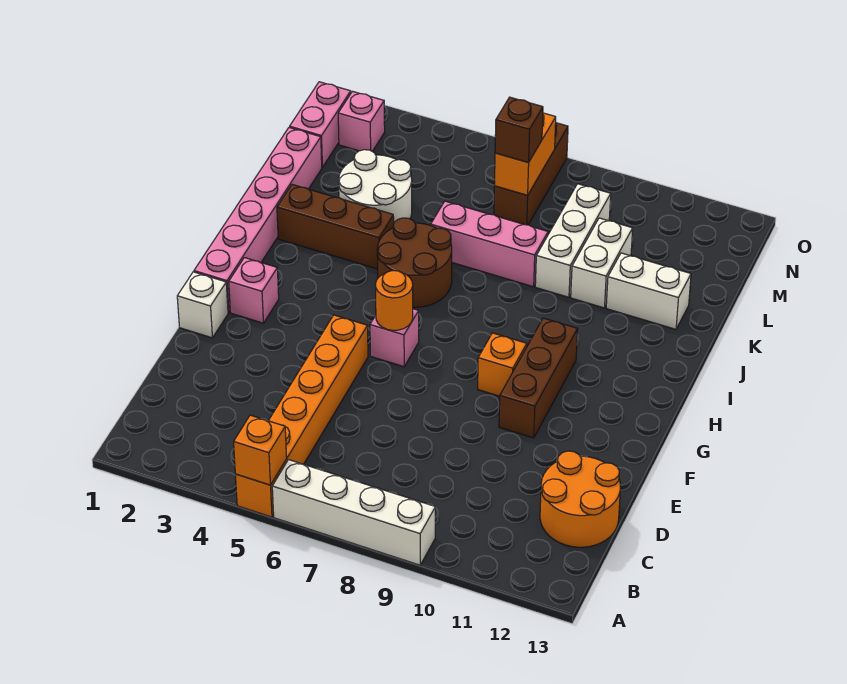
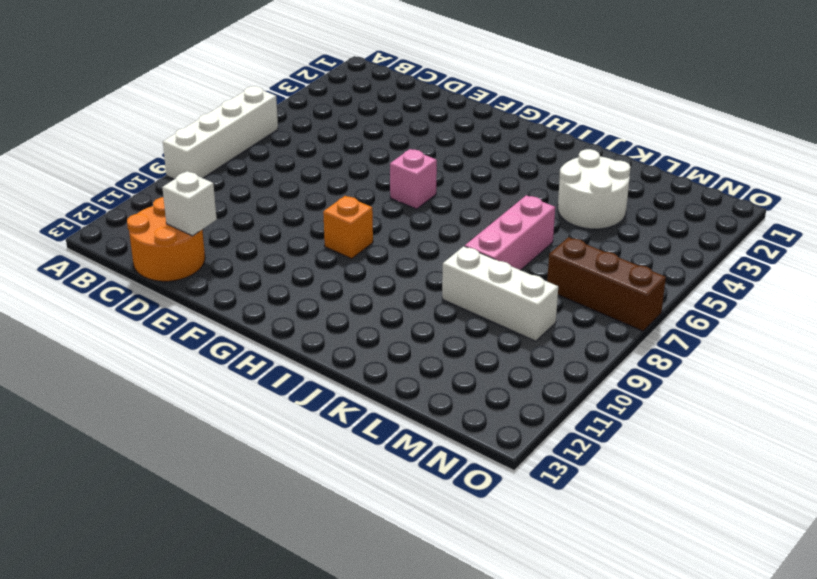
white brick D12 level 2 -> white brick F1 level 1
none -> orange brick A5:F5 level 1
none -> brown brick F10:H10 level 1
none -> pink brick G1:L1 level 1

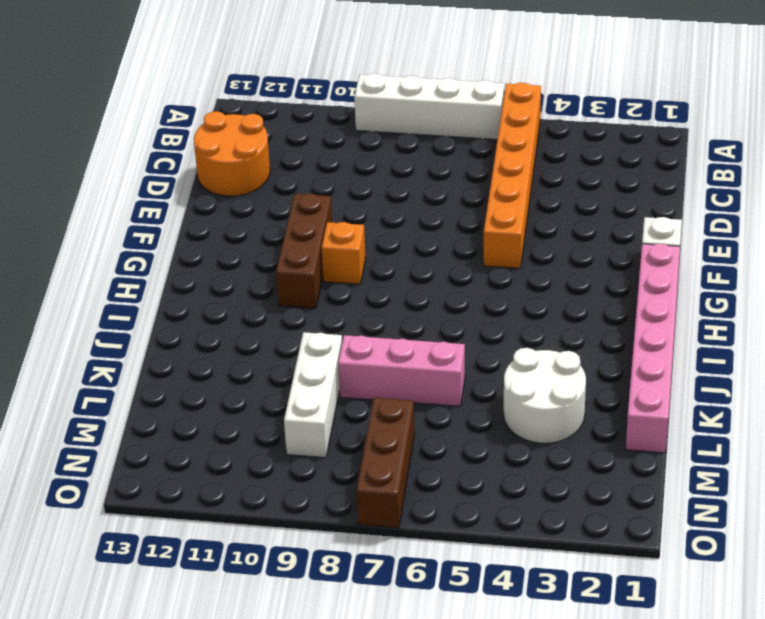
none -> pink brick G2 level 1
none -> pink brick G6 level 1
none -> brown round brick I5:J6 level 1

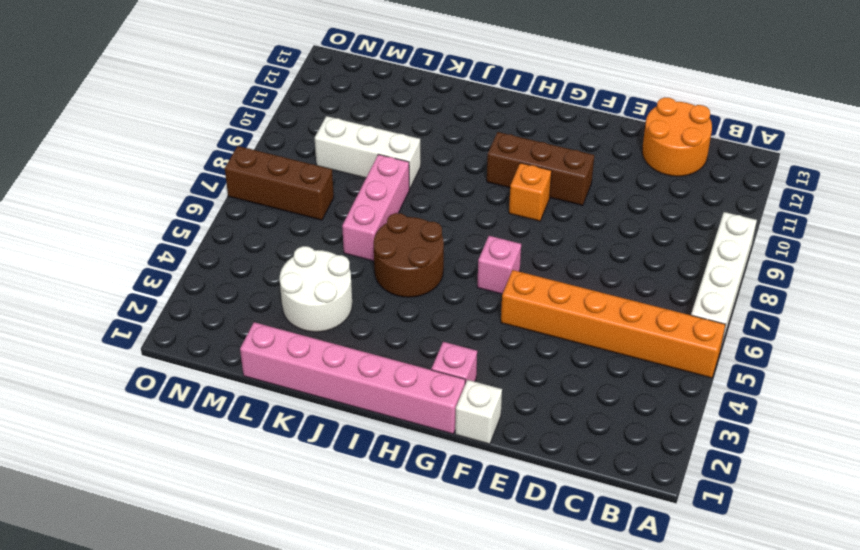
none -> brown brick J2:J4 level 1
none -> white brick K10:L10 level 1
none -> white brick K11:K12 level 1

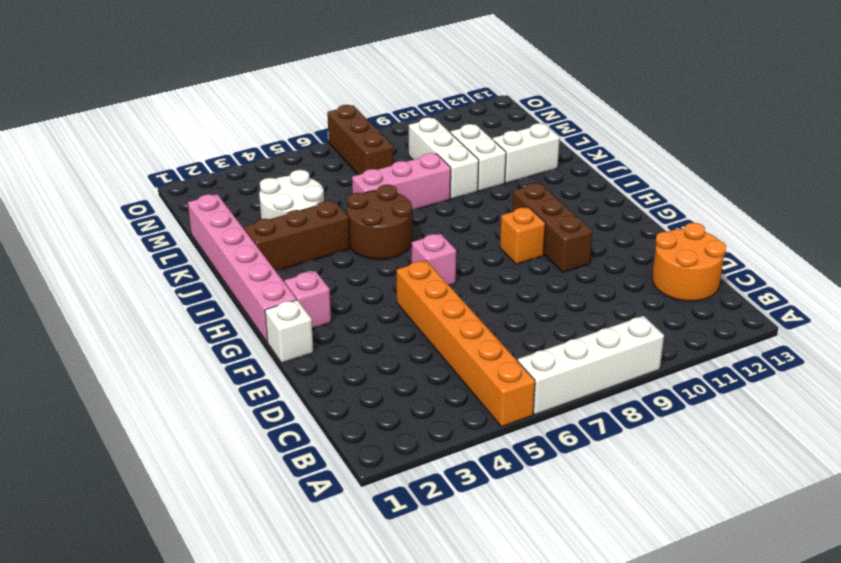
none -> pink brick M1:N1 level 1
none -> pink brick N2 level 1
none -> orange brick A5 level 2

